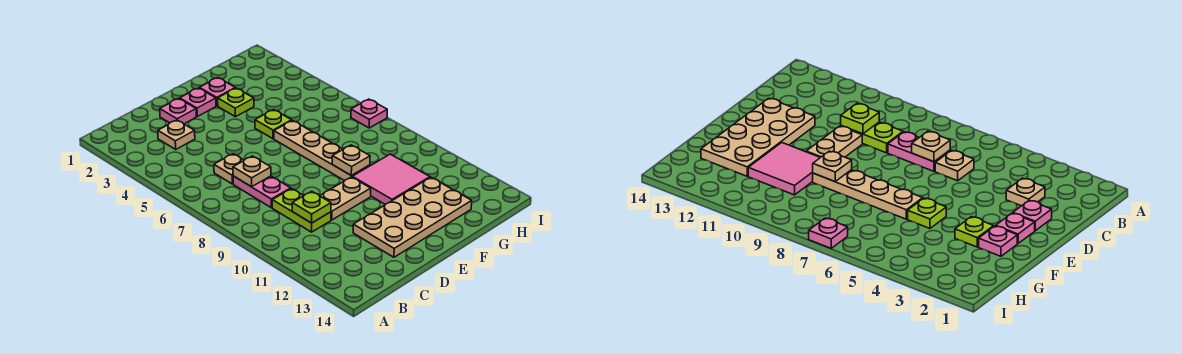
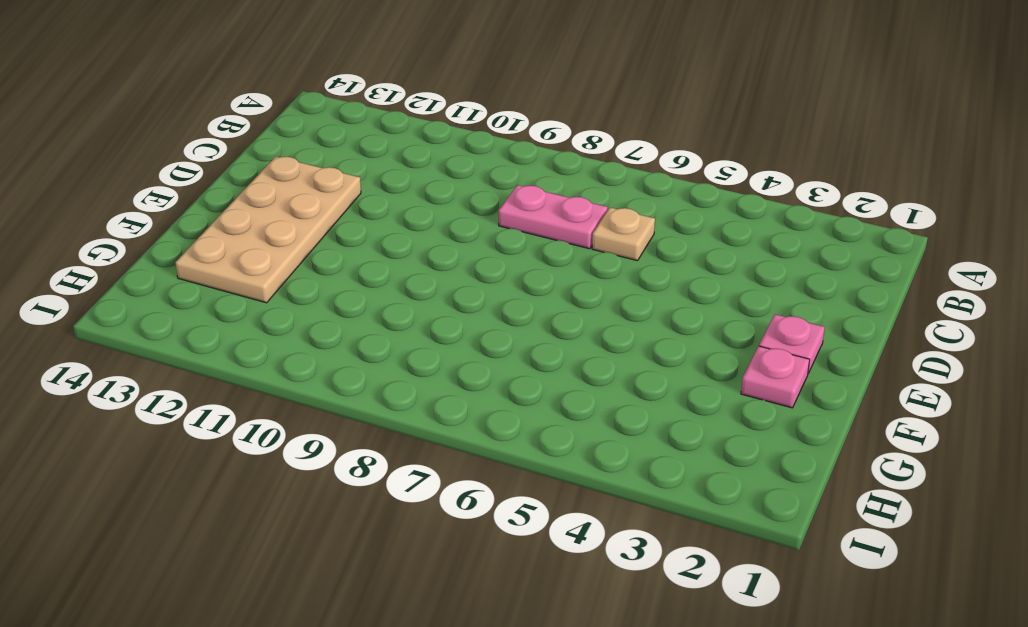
none -> tan plate C3 level 1
none -> lime plate C9:C10 level 1
none -> pink plate D2 level 1

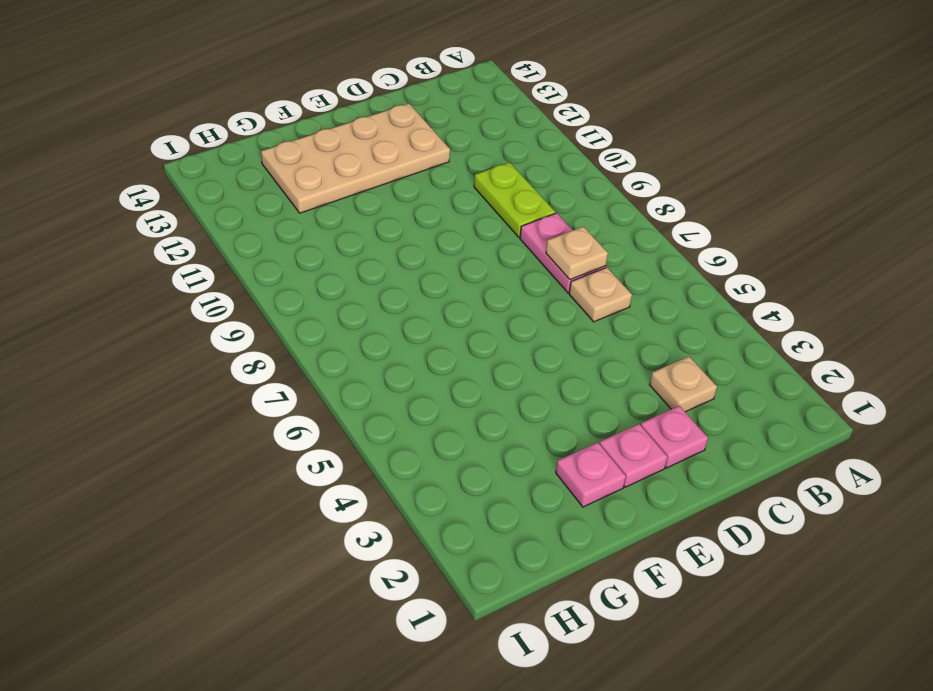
none -> tan plate D10:E10 level 1
none -> lime plate F3 level 1
none -> lime plate F5 level 1

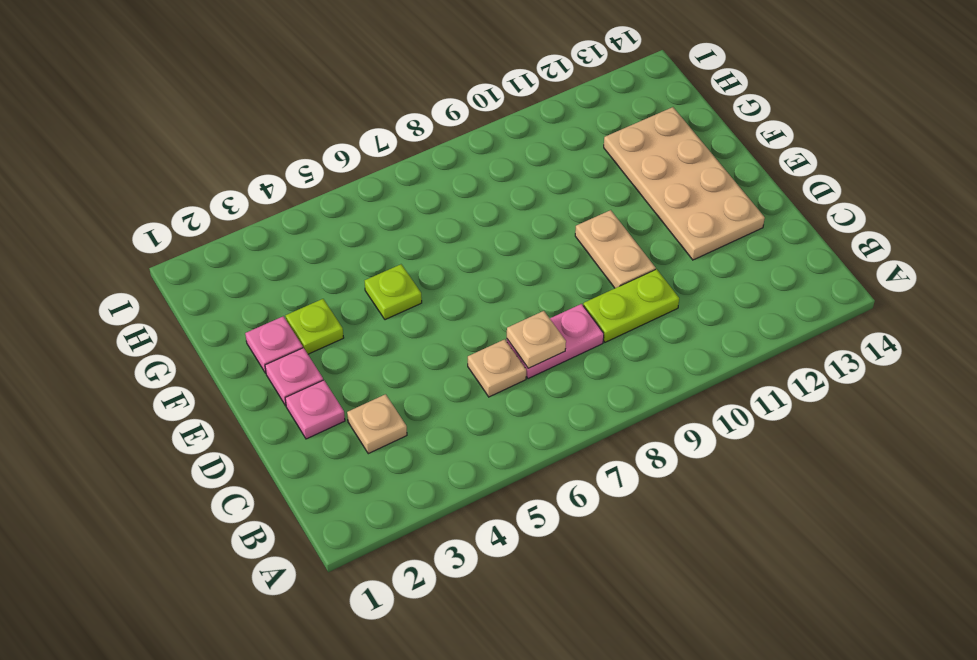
none -> tan plate F6:F9 level 1
none -> pink tile F10:G11 level 1
none -> pink plate I7 level 1

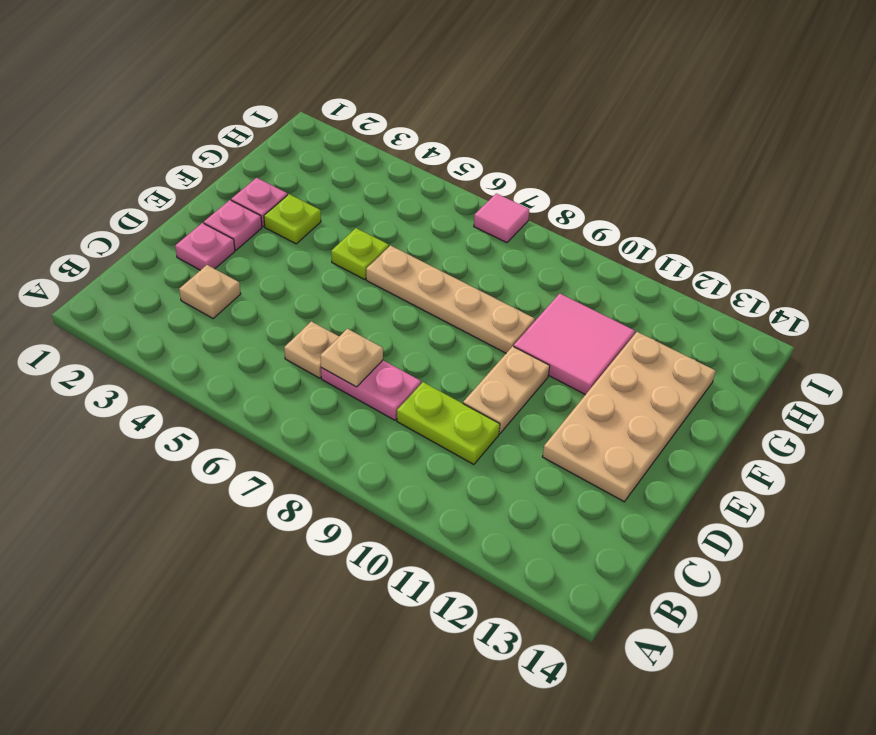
pink tile I7 level 1 -> pink plate I7 level 1
none -> lime plate C10 level 2
none -> tan plate F9 level 2

